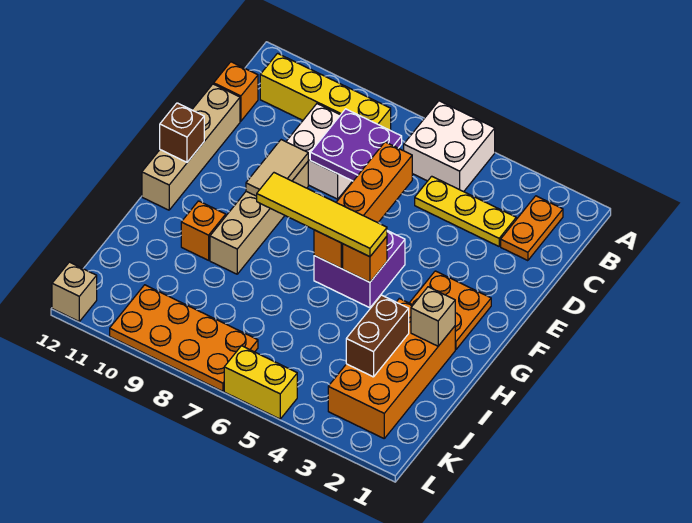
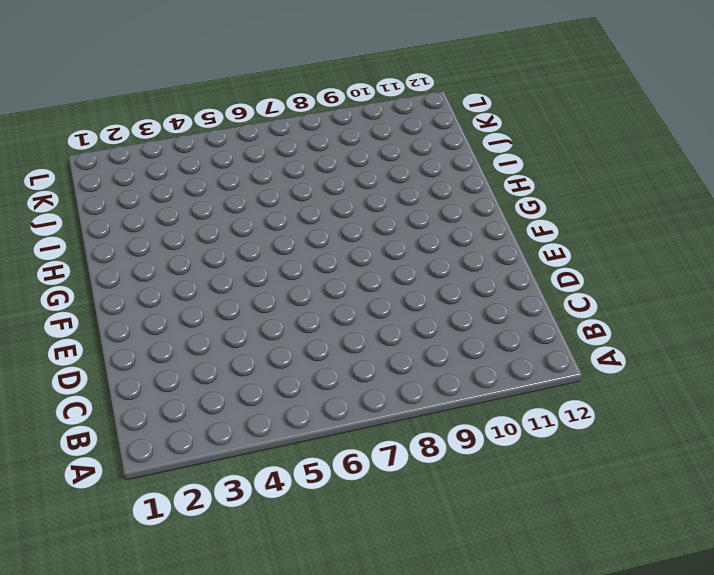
none -> white brick A5:B6 level 1
none -> orange plate B2:C2 level 1
none -> yellow brick B8:B11 level 1

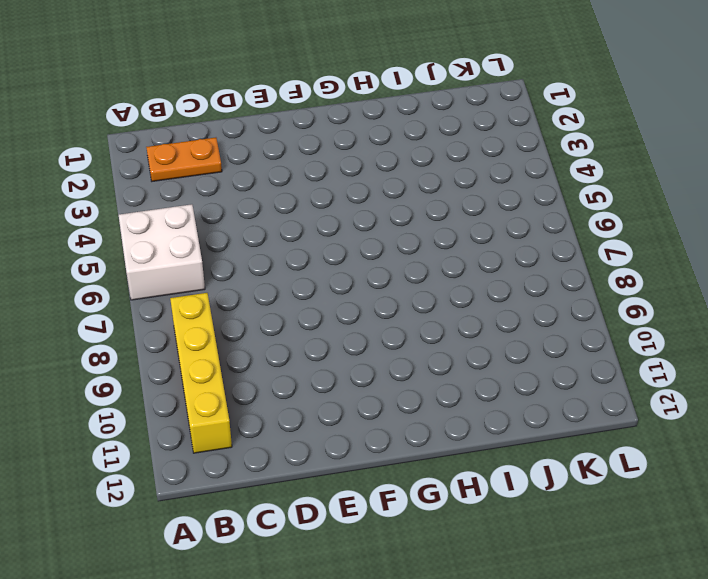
none -> yellow plate C3:C5 level 1
none -> white brick C8:D9 level 1
none -> orange brick C12 level 1

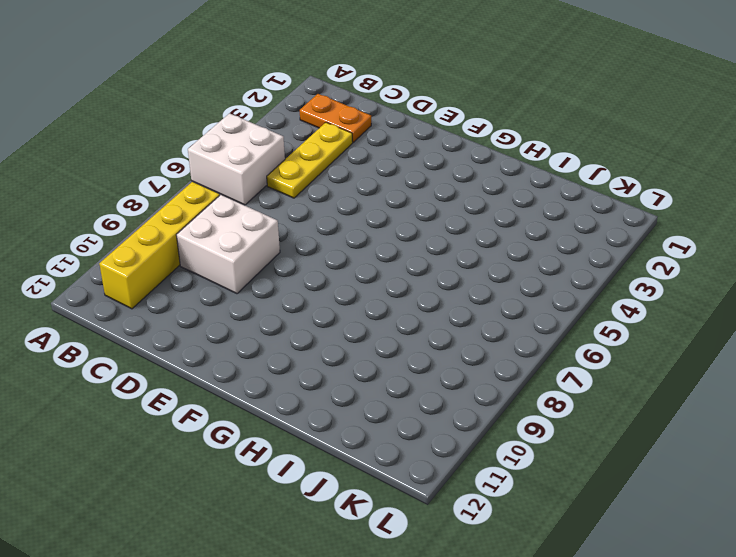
none -> orange brick C12 level 1
none -> tan brick D12:G12 level 1
none -> tan brick E9:H9 level 1

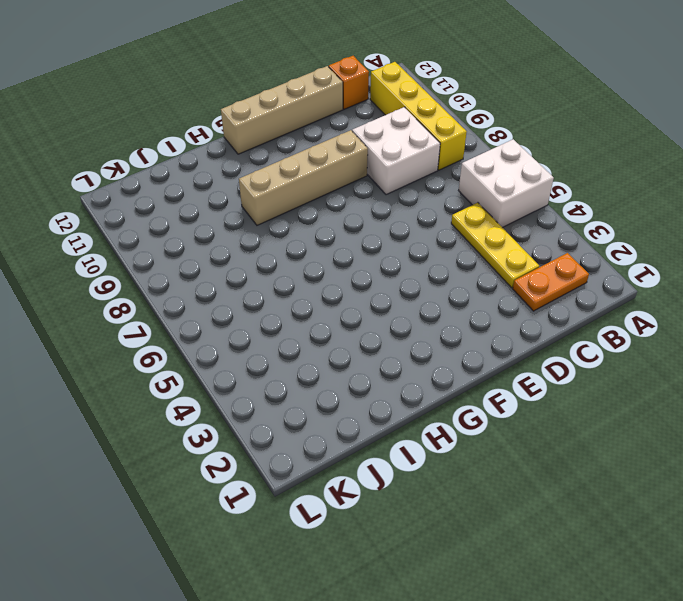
none -> orange plate F2:G3 level 1
none -> purple brick F5:G6 level 1
none -> orange brick H2:K3 level 1

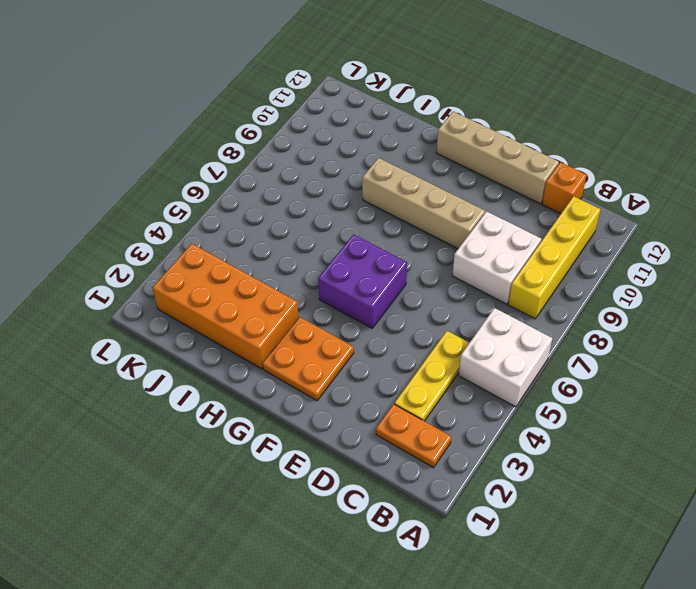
none -> orange brick H10 level 1
none -> orange plate K7:L10 level 1
none -> yellow brick L5:L6 level 1

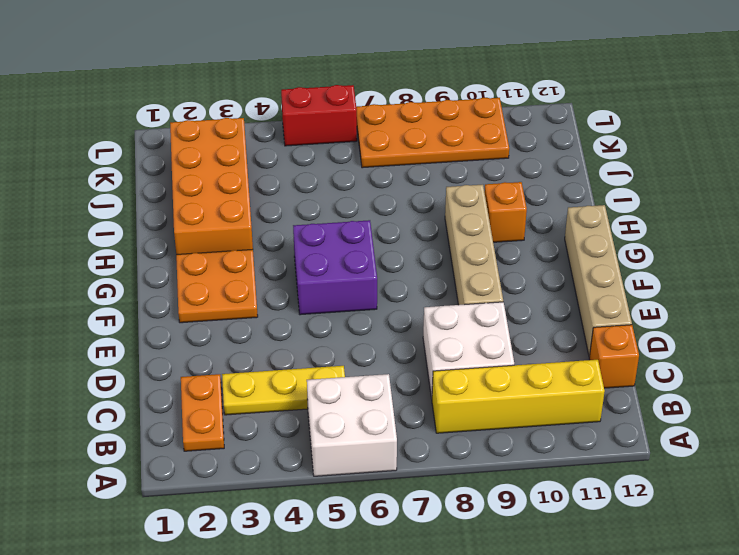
red brick L5:L6 level 1 -> yellow brick L5:L6 level 1
none -> tan brick L12 level 1
none -> purple plate C7:D8 level 2
none -> orange brick D6:G6 level 2

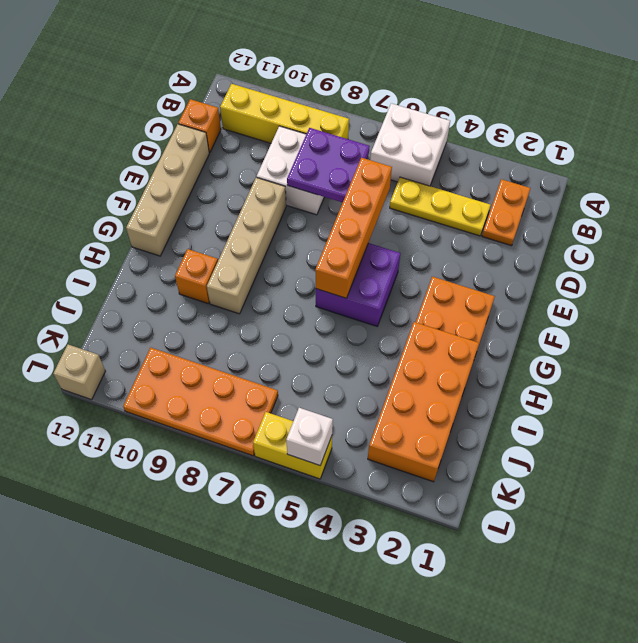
white brick L5 level 2 -> none
none -> tan tile E9:F9 level 2
none -> brown brick F12 level 2
none -> orange brick G5 level 2

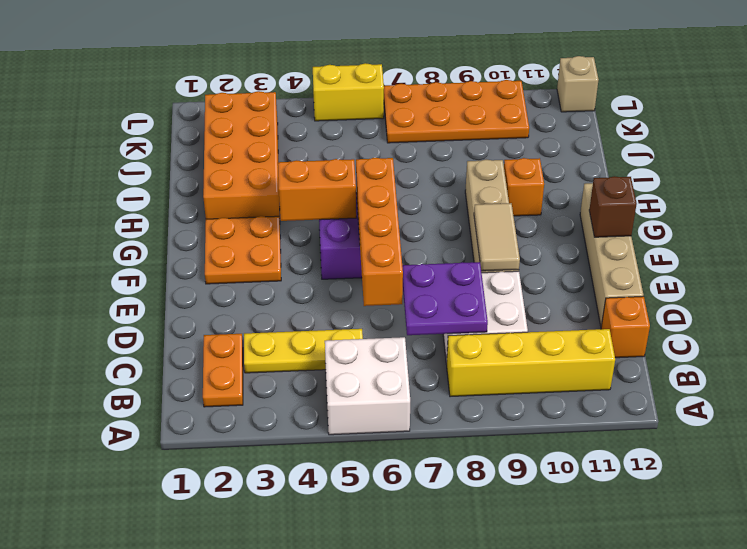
orange brick G4:G5 level 2 -> orange brick G5 level 2
none -> tan brick H2 level 2
none -> brown brick I3:J3 level 2
none -> yellow tile G5:G8 level 3

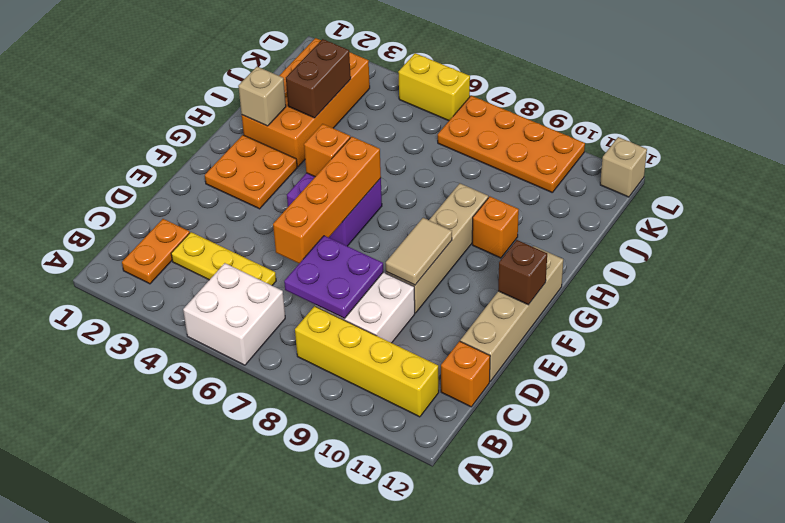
none -> yellow tile G5:G8 level 3

